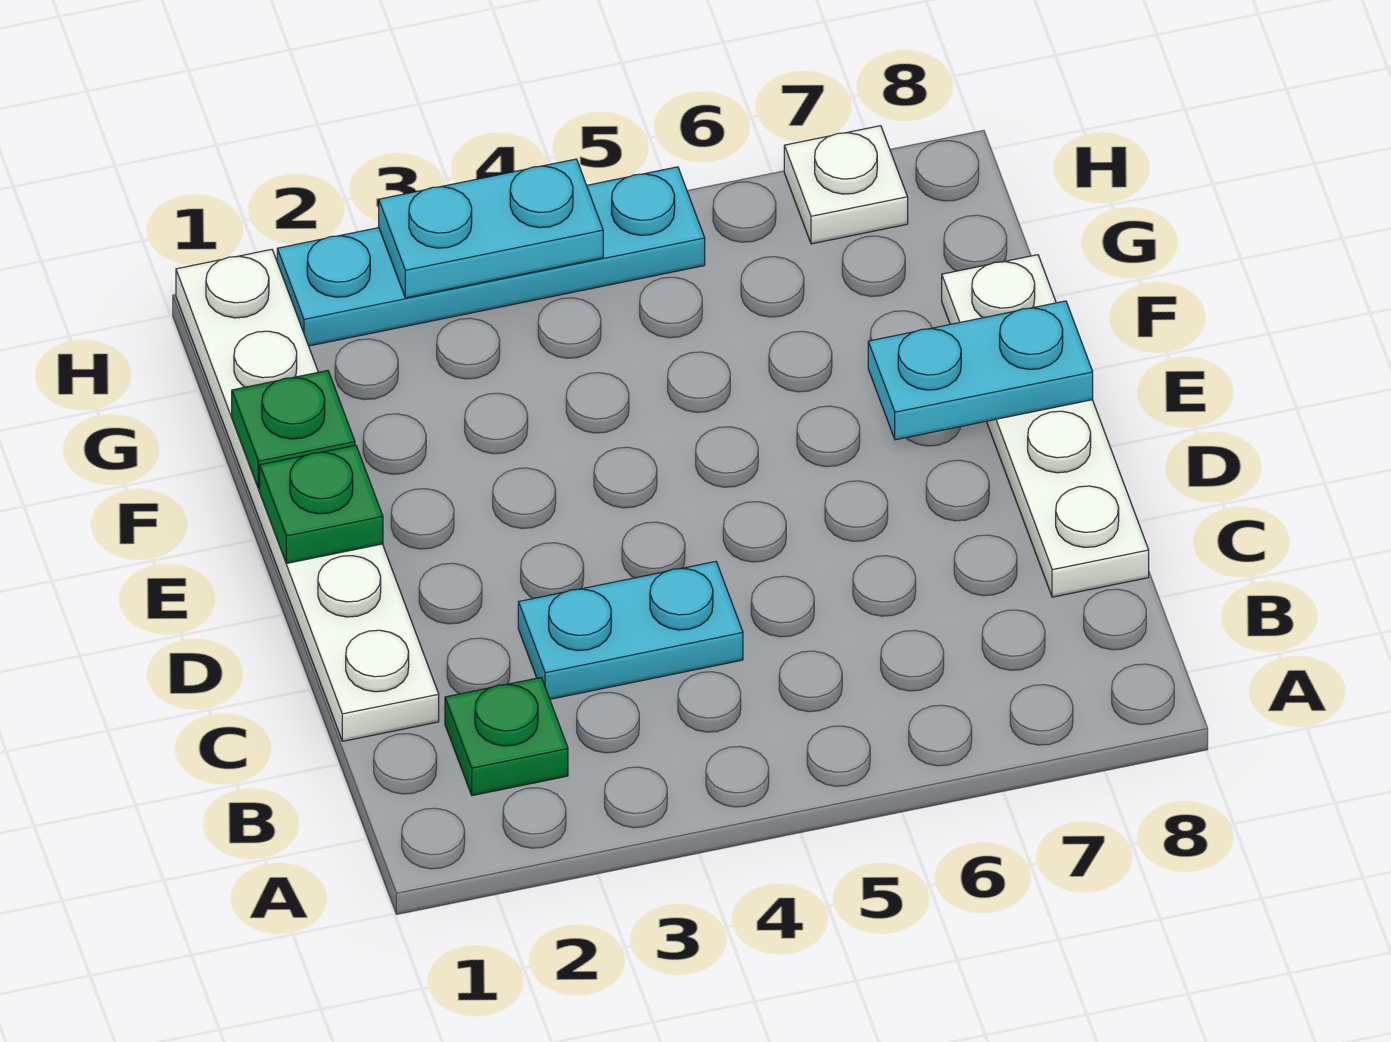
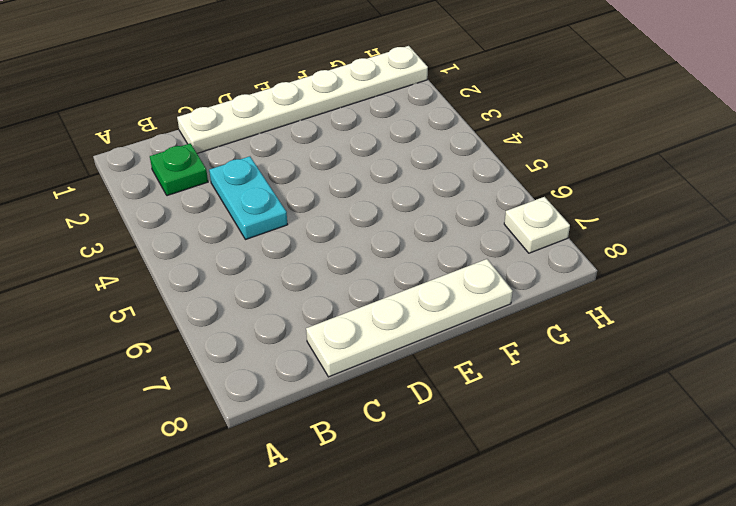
none -> cyan plate H2:H5 level 1
none -> green plate E1 level 2

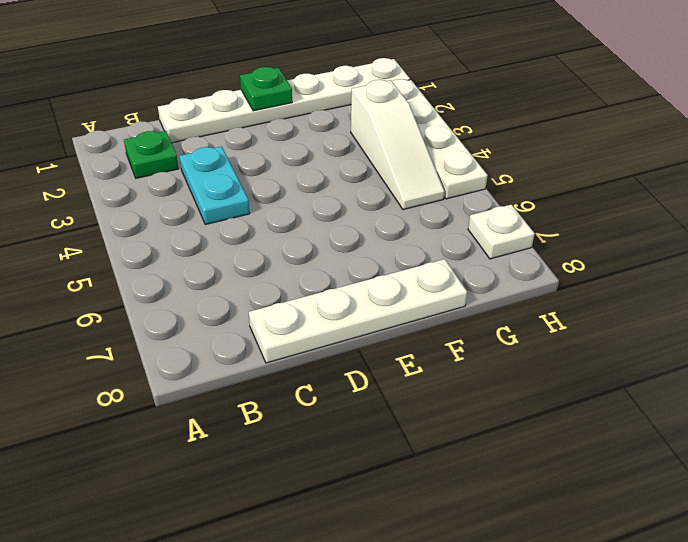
white slope G3:G5 level 1 top 3 -> none
white plate H2:H5 level 1 -> cyan plate H2:H5 level 1
none -> cyan plate E7:E8 level 2
none -> green plate F1 level 2

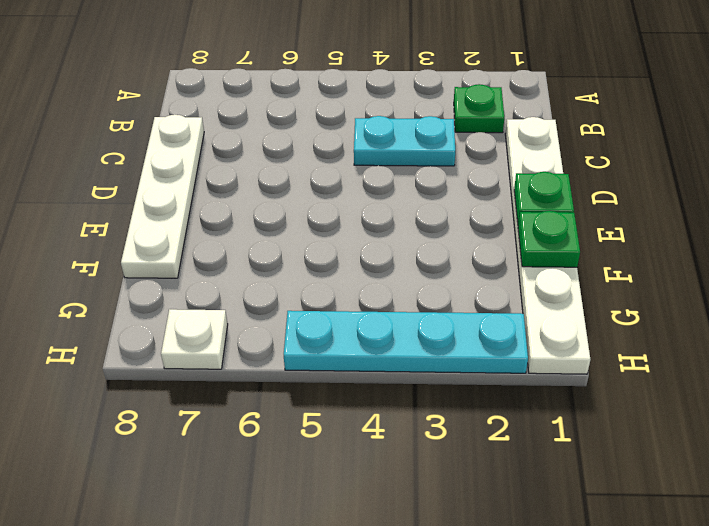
none -> cyan plate E7:E8 level 2
none -> cyan plate H3:H4 level 2

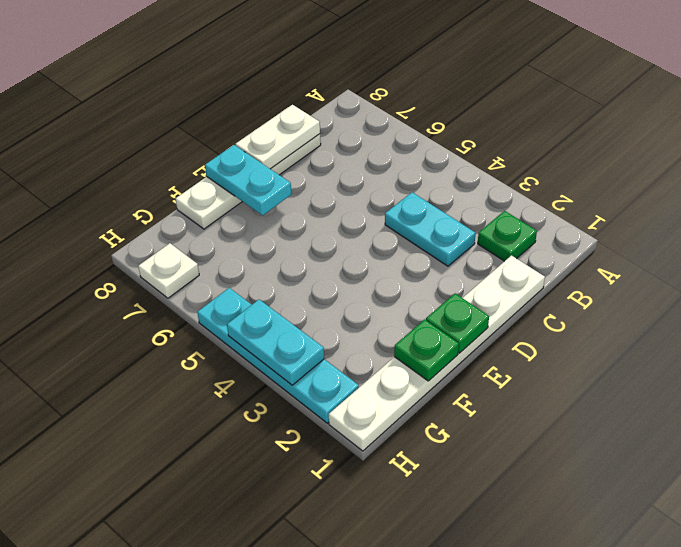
white plate C8:D8 level 2 -> none

